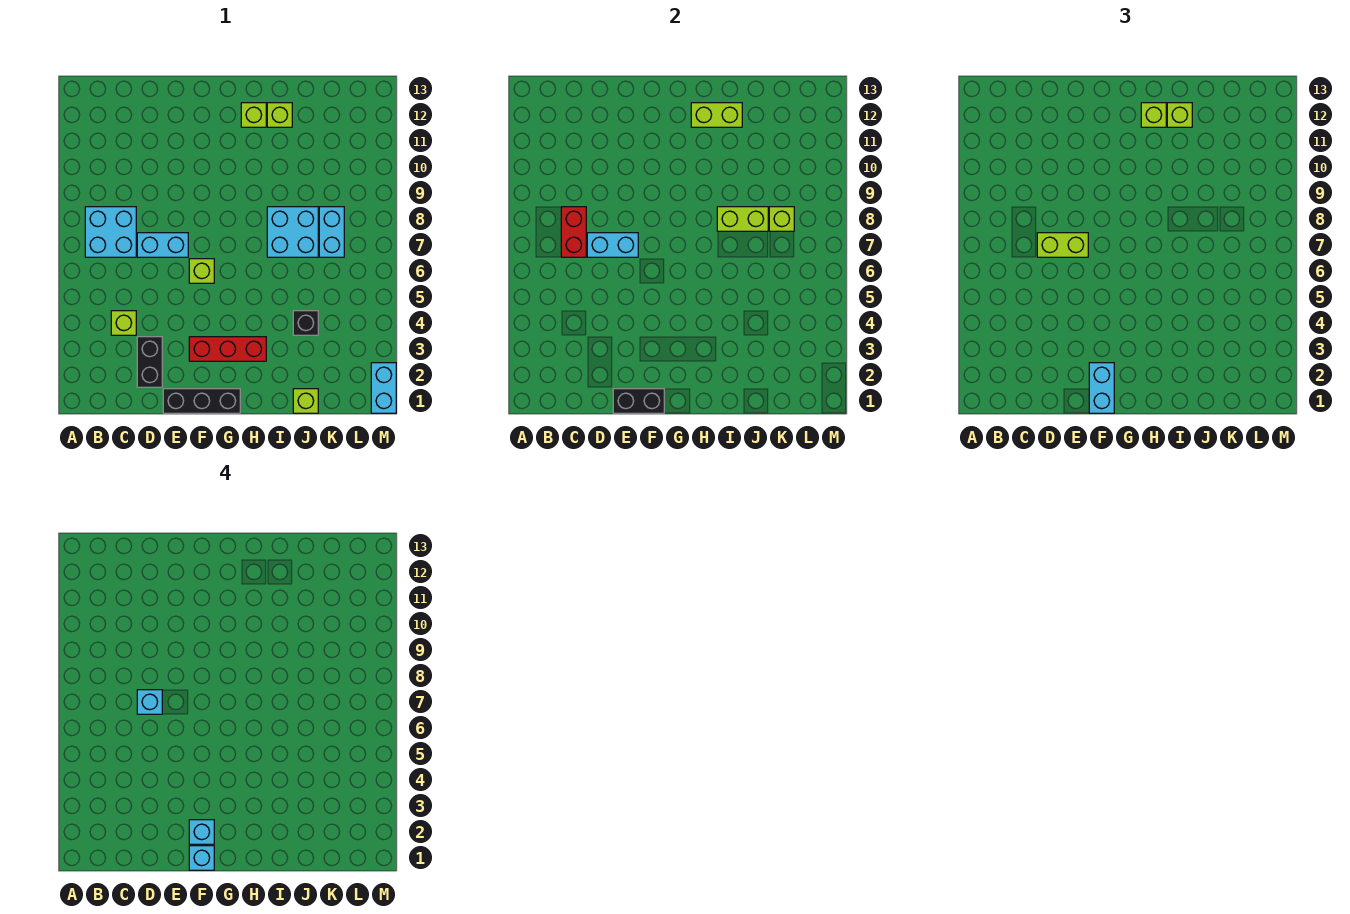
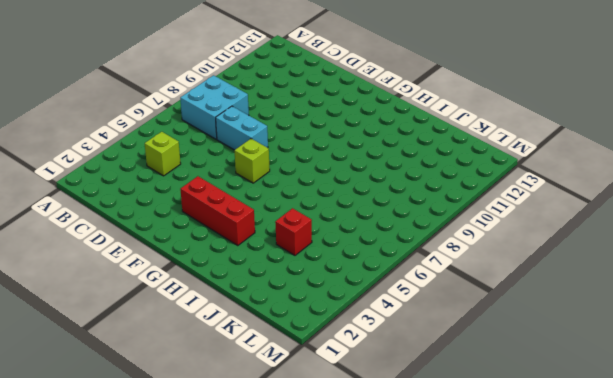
red brick J4 level 1 -> black brick J4 level 1
none -> black brick D2:D3 level 1
none -> black brick E1:G1 level 1
none -> lime brick H12 level 1

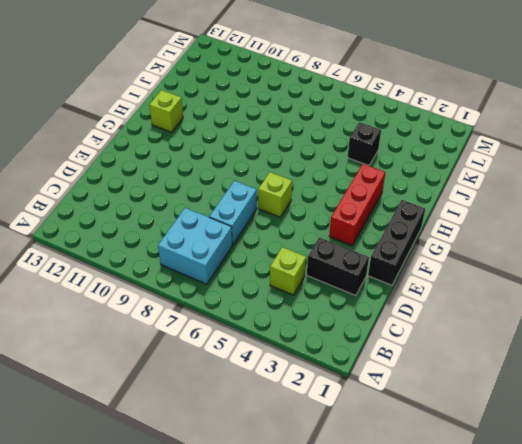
none -> cyan brick I7:J8 level 1
none -> lime brick I12 level 1
none -> lime brick J1 level 1

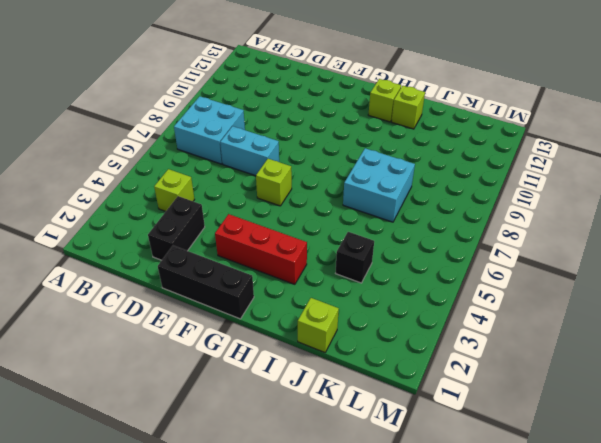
none -> cyan brick K7:K8 level 1
none -> cyan brick M1:M2 level 1
none -> red brick C7:C8 level 2

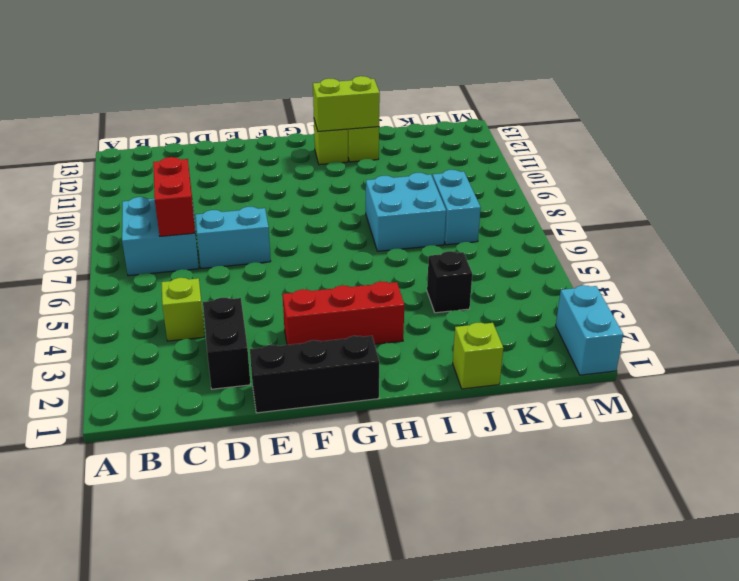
none -> lime brick F6 level 1
none -> cyan brick D7:E7 level 2
none -> black brick E1:F1 level 2

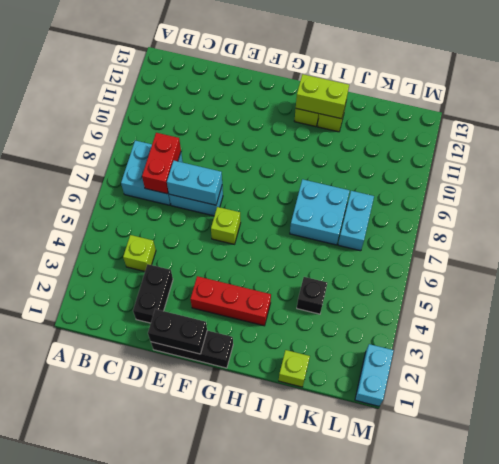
none -> lime brick I8:J8 level 2
none -> lime brick K8 level 2
none -> lime brick D7:E7 level 3

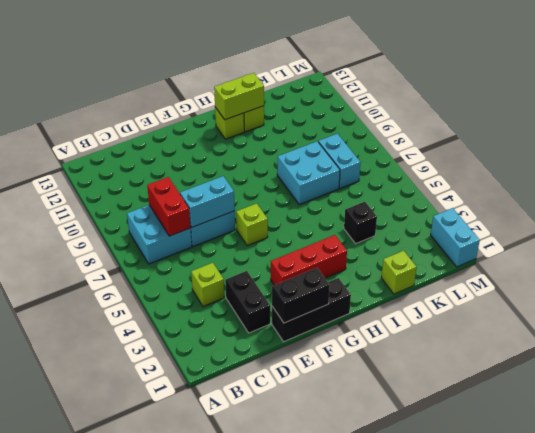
none -> lime brick I8:J8 level 2
none -> lime brick K8 level 2
none -> lime brick D7:E7 level 3

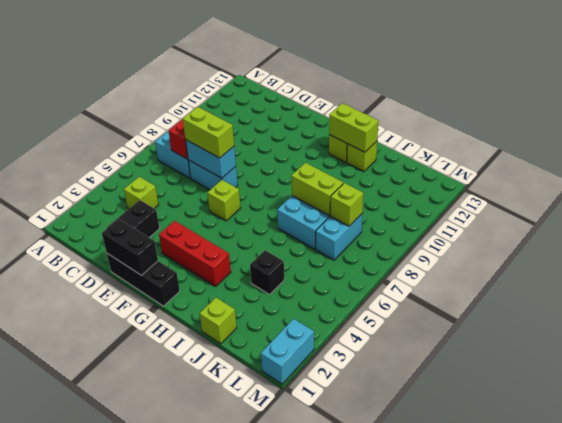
none -> cyan brick F1:F2 level 3
none -> lime brick H12 level 3
none -> lime brick I12 level 3

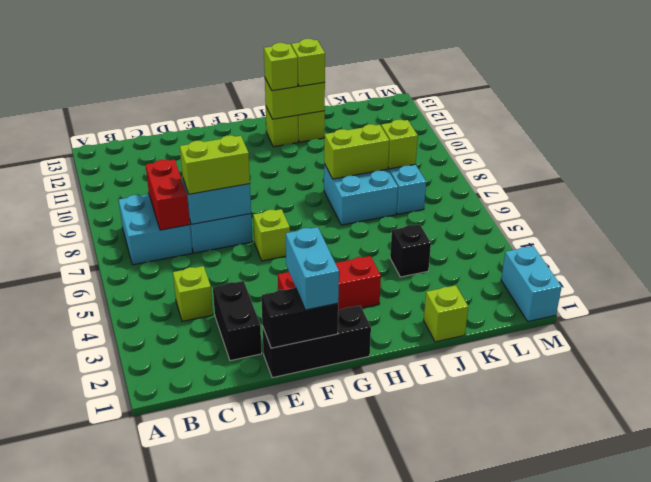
none -> cyan brick D7 level 4
none -> cyan brick F1 level 4
none -> cyan brick F2 level 4

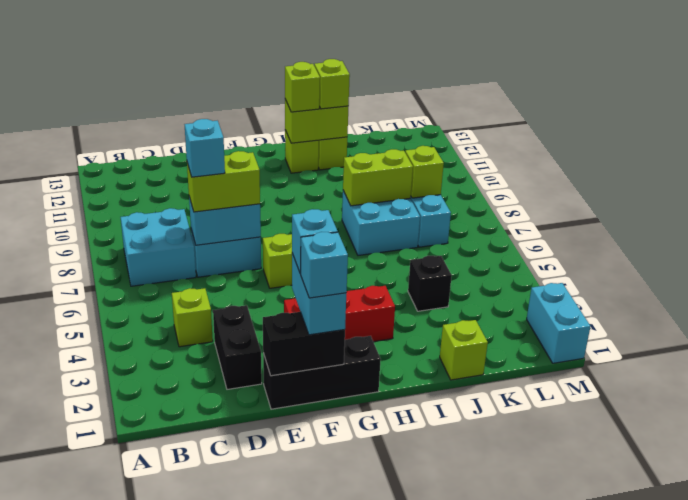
none -> red brick C7:C8 level 2

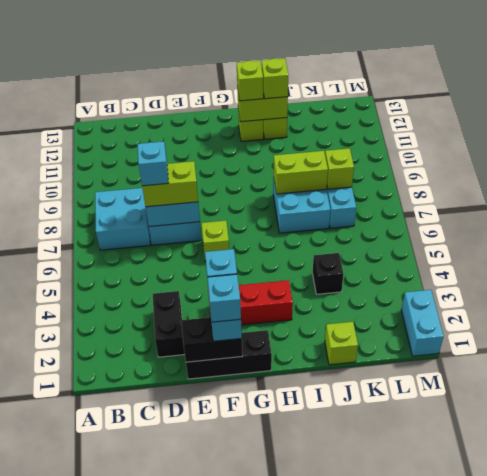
none -> lime brick C4 level 1
none -> red brick C7:C8 level 2

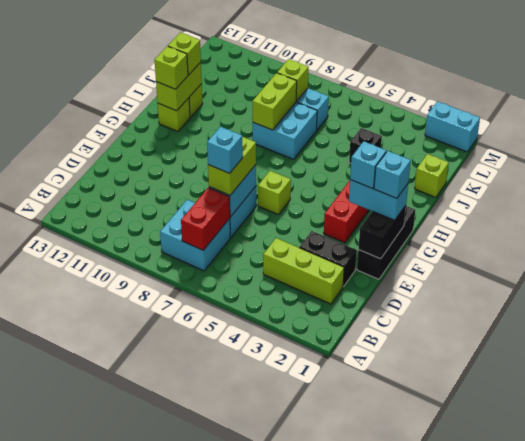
red brick B7:C7 level 2 -> red brick C7:C8 level 2
lime brick C2:C4 level 1 -> lime brick C4 level 1

